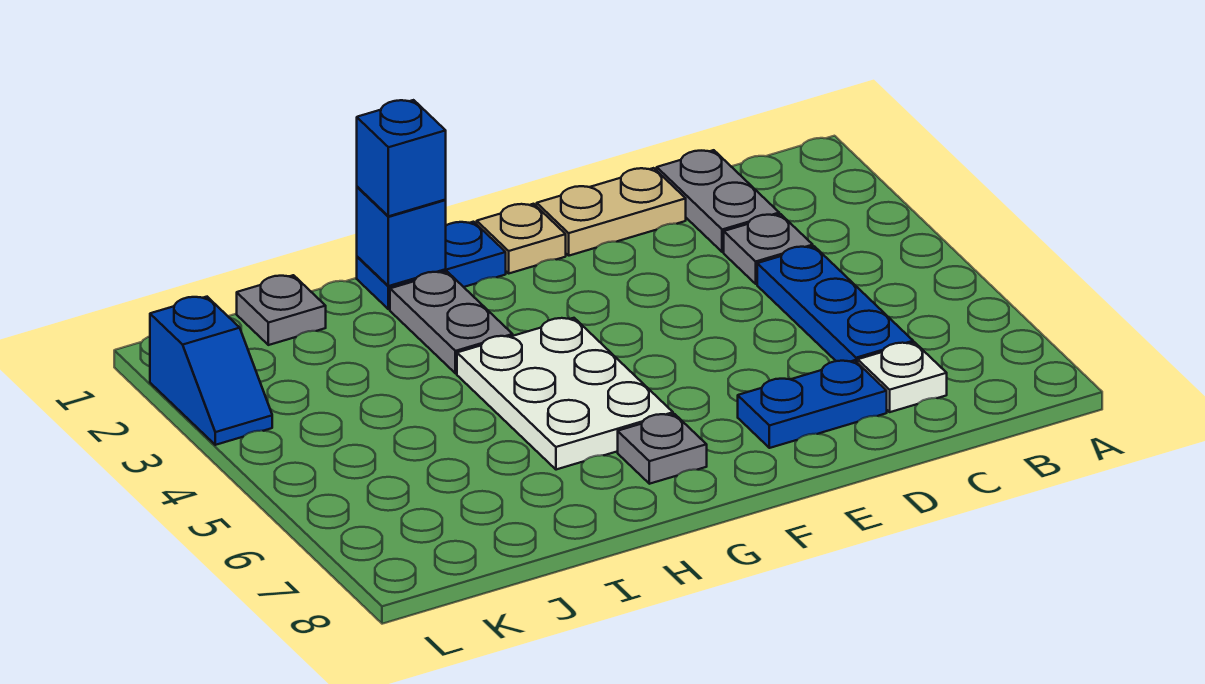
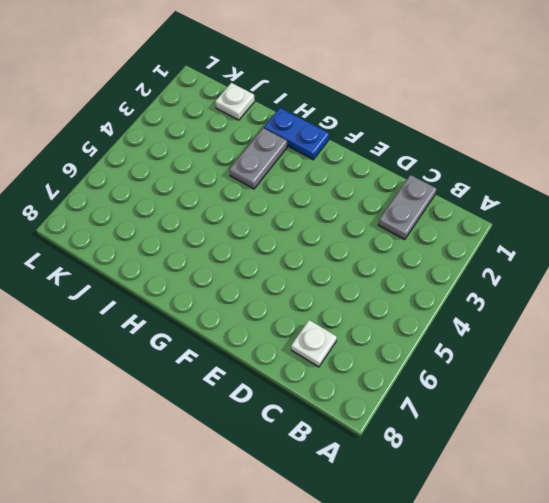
white plate J1 level 1 -> grey plate J1 level 1
none -> grey plate C3 level 1
none -> blue plate C4:C6 level 1
none -> tan plate D1:E1 level 1

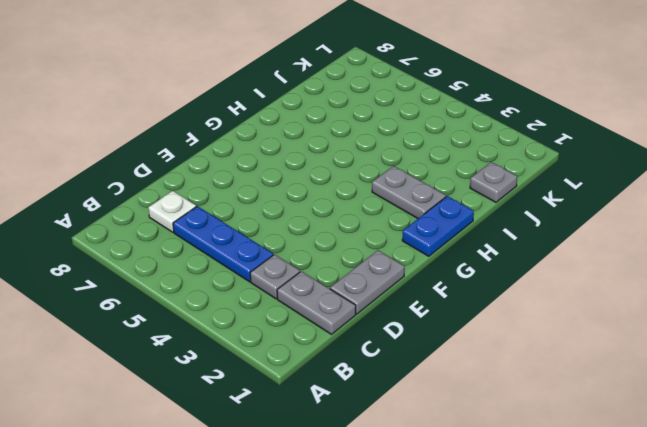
grey plate D1:E1 level 1 -> tan plate D1:E1 level 1
none -> blue plate D7:E7 level 1
none -> tan plate F1 level 1
none -> white plate G4:H6 level 1

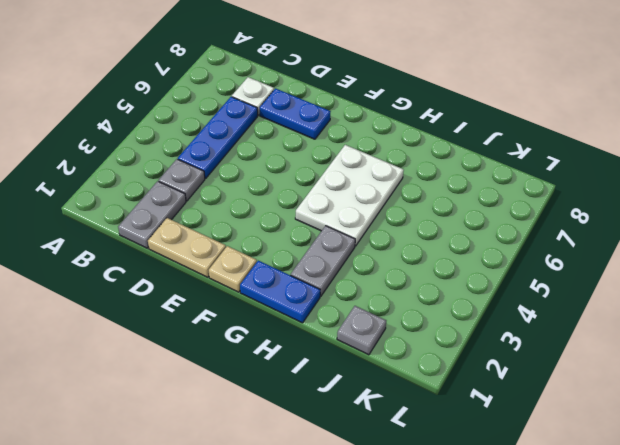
none -> grey plate G7 level 1
none -> blue slope L2:L3 level 1 top 2
none -> blue brick H1 level 2

